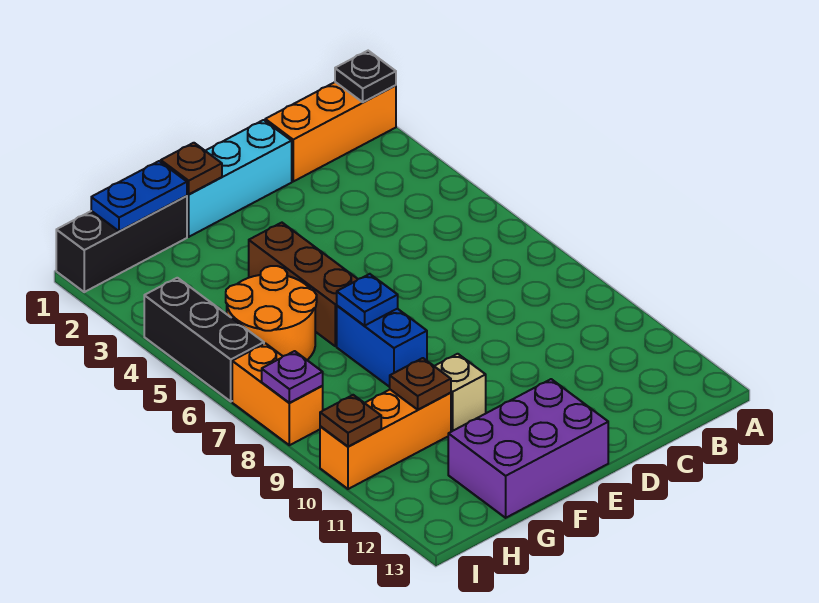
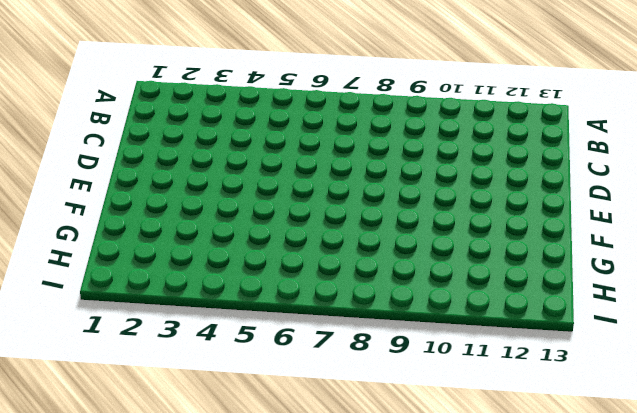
none -> orange brick A1:C1 level 1
none -> cyan brick D1:F1 level 1
none -> purple brick E12:G13 level 1

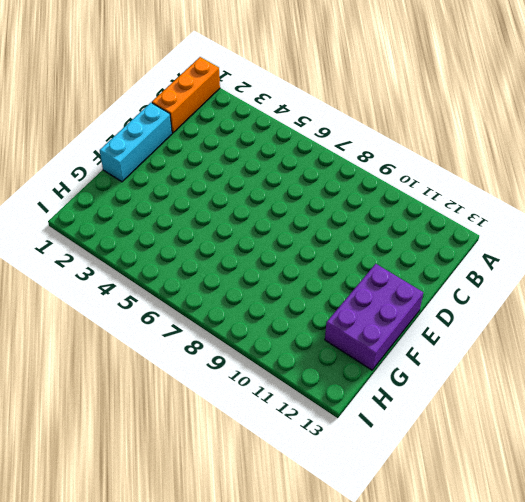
none -> brown brick F4:F6 level 1
none -> blue brick F7:F8 level 1
none -> tan brick F10 level 1

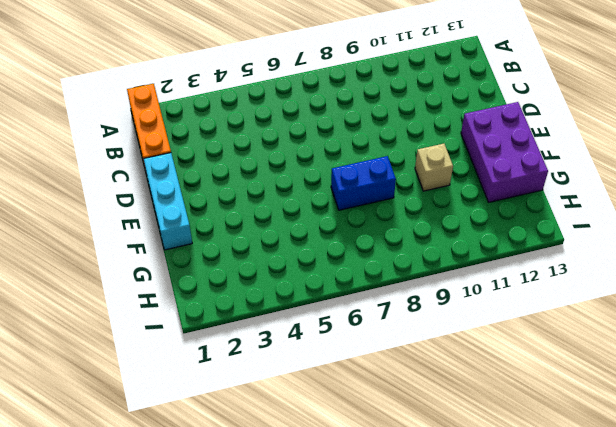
none -> brown brick F4:F6 level 1
none -> black brick G1:I1 level 1
none -> orange round brick G5:H6 level 1

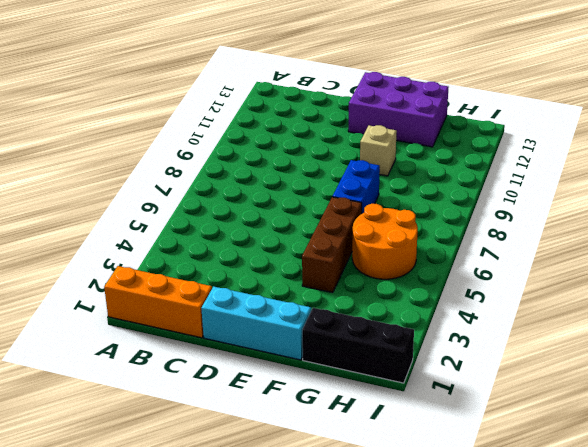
none -> orange brick G10:I10 level 1
none -> black brick I4:I6 level 1
none -> orange brick I7:I8 level 1

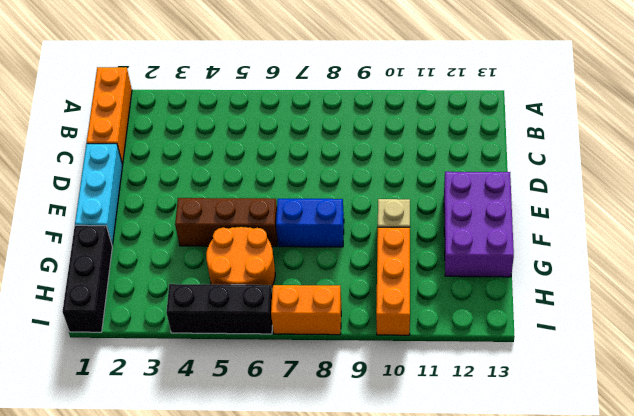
none -> black plate A1 level 2
none -> brown plate F1 level 2
none -> blue plate F7 level 2

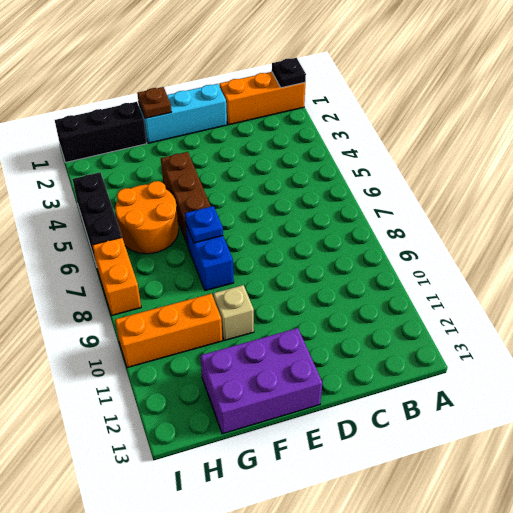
none -> blue plate G1:H1 level 2
none -> brown plate G10 level 2
none -> purple plate I8 level 2

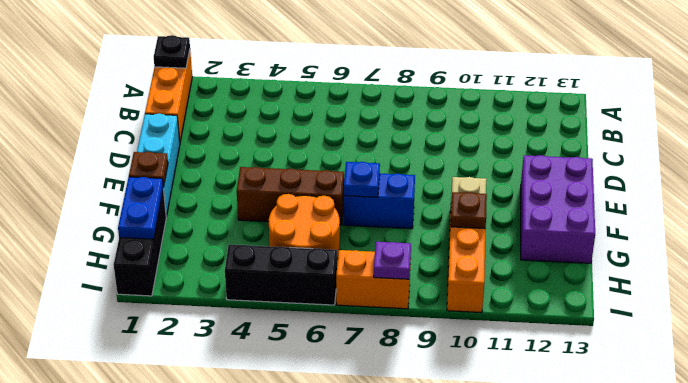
none -> brown plate I10 level 2

